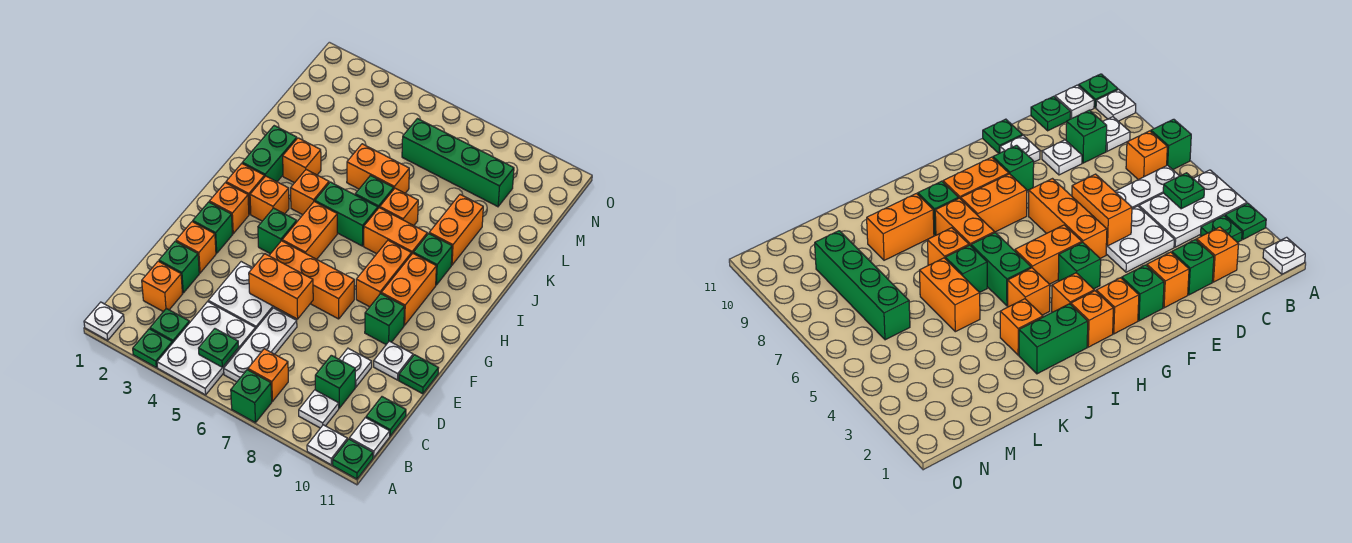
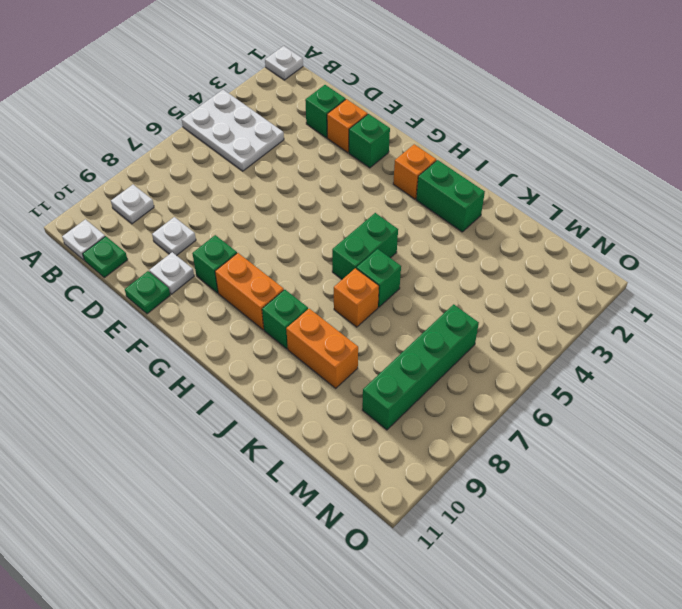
none -> green plate A3 level 1
none -> green brick A7 level 1
none -> white plate A10 level 1
none -> green plate A11 level 1

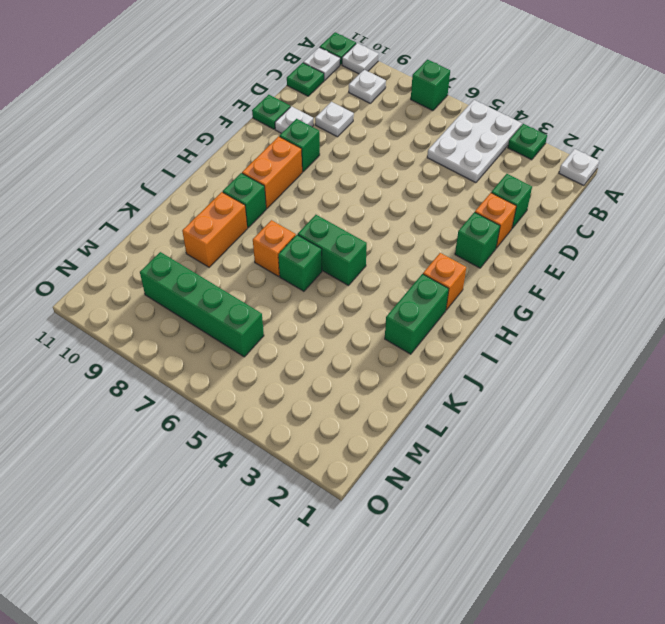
none -> green plate B3 level 1
none -> white plate B6:D6 level 1
none -> orange brick B7 level 1
none -> orange brick C2 level 1

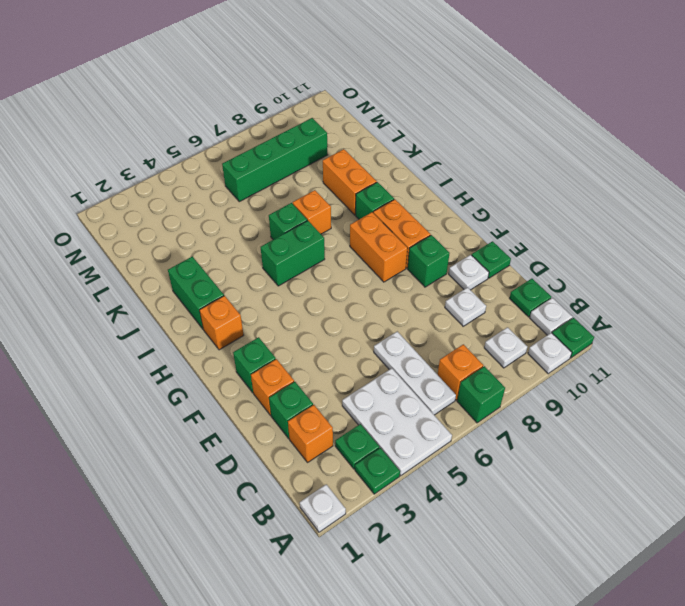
none -> green brick C9 level 1
none -> white plate D4:E5 level 1
none -> orange brick F5:F7 level 1
none -> orange brick G2 level 1

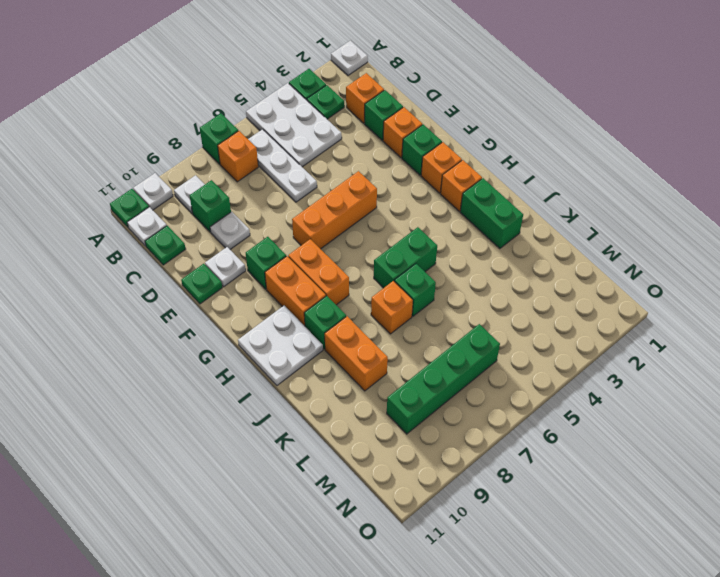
white plate H10:I11 level 1 -> white plate D4:E5 level 1
none -> green brick G4 level 1
none -> orange brick G5:H5 level 1
none -> orange brick H3 level 1
none -> orange brick I4 level 1

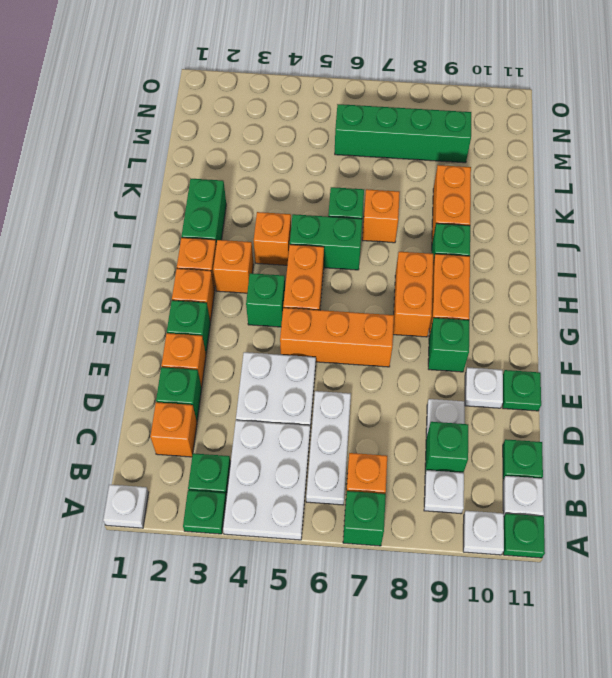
none -> orange brick I7:I8 level 1
none -> orange brick J3 level 1
none -> orange brick K5:K6 level 1
none -> green plate B5 level 2

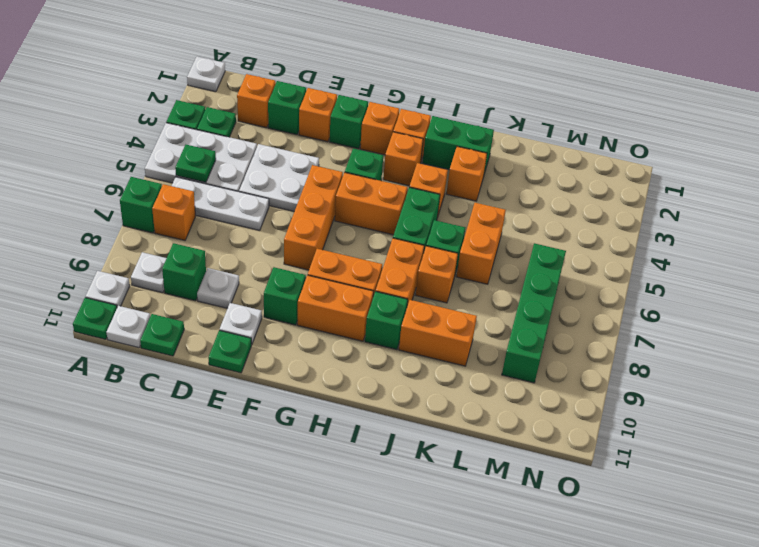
none -> orange brick E5:E6 level 2

